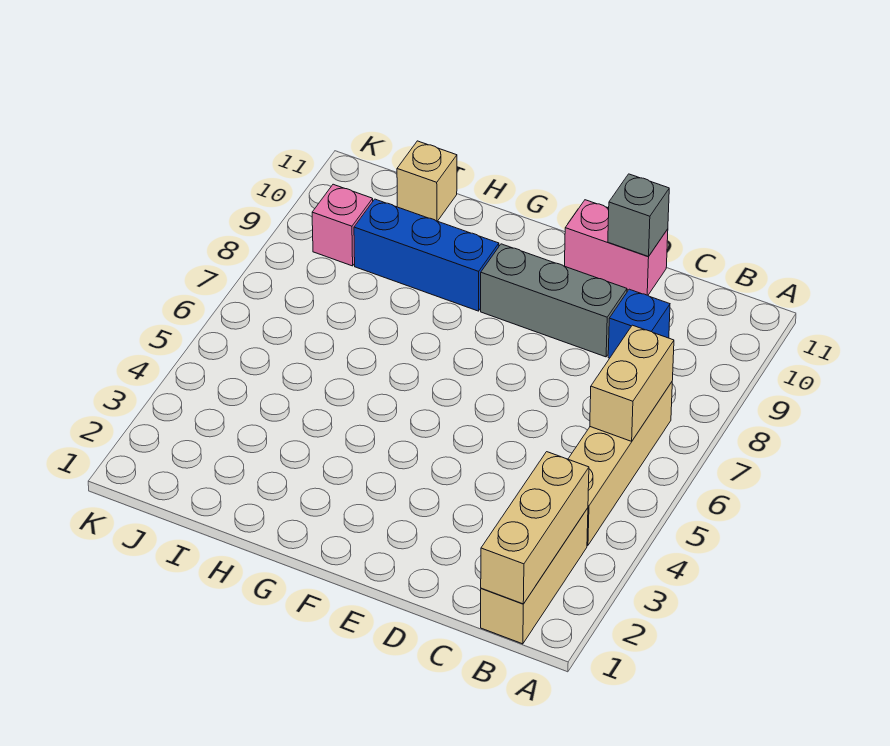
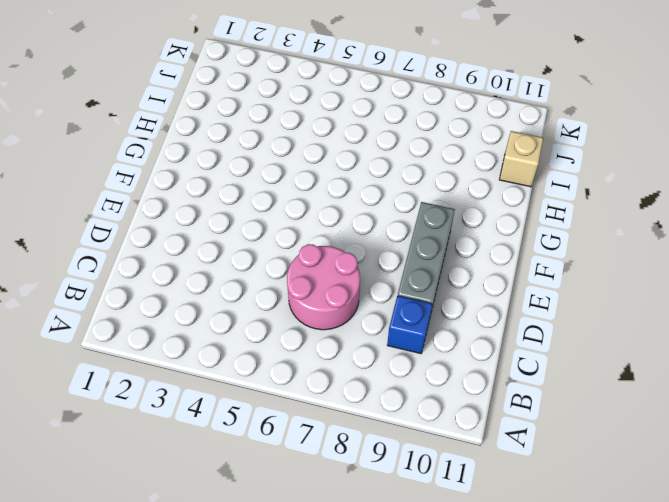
pink round brick C6:D7 level 1 -> none
none -> tan brick B1:B3 level 1
none -> tan brick B4:B7 level 1

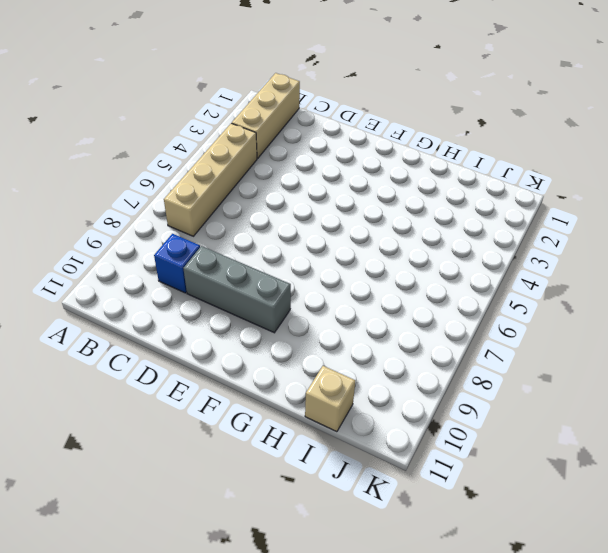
none -> pink brick D11:E11 level 1
none -> blue brick G9:I9 level 1

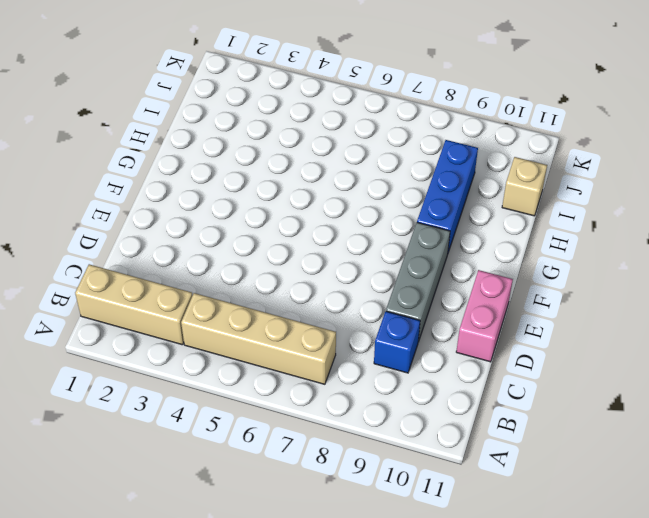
none -> pink brick J9 level 1
none -> tan brick B1:B3 level 2

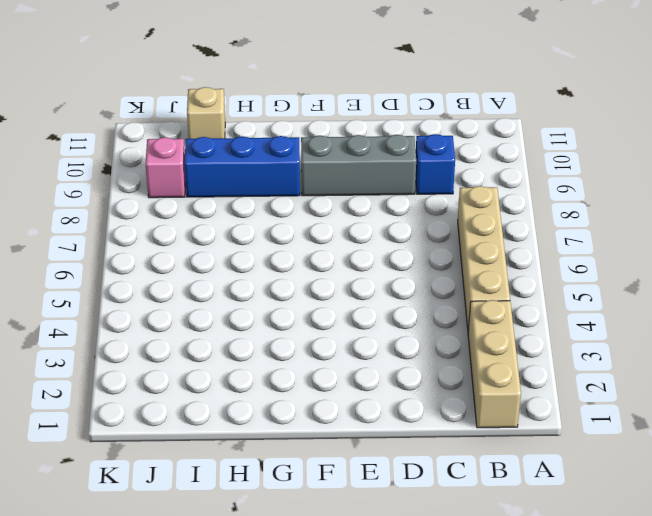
none -> pink brick D11:E11 level 1
none -> tan brick B1:B3 level 2

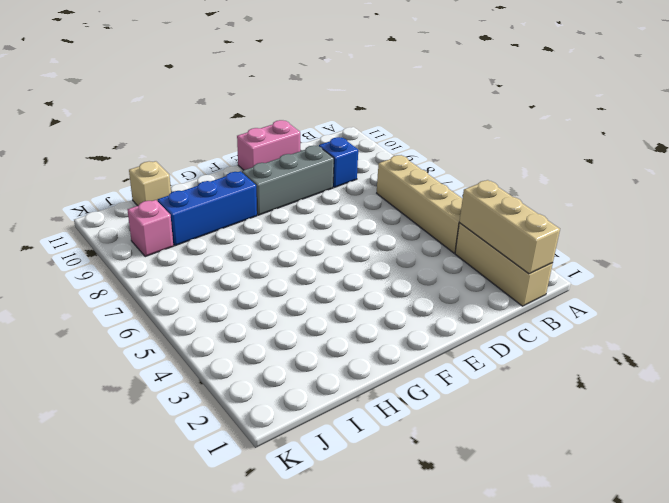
none -> tan brick B6:B7 level 2
none -> grey brick D11 level 2

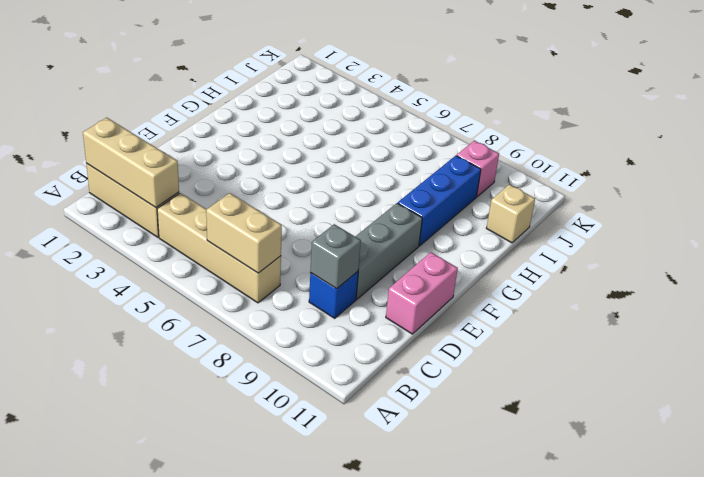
grey brick C9 level 2 -> grey brick D11 level 2

